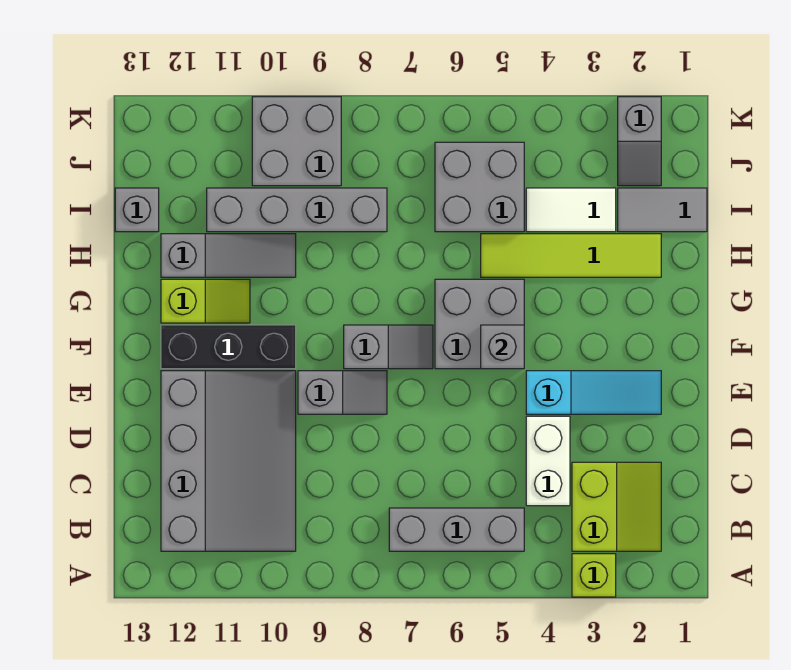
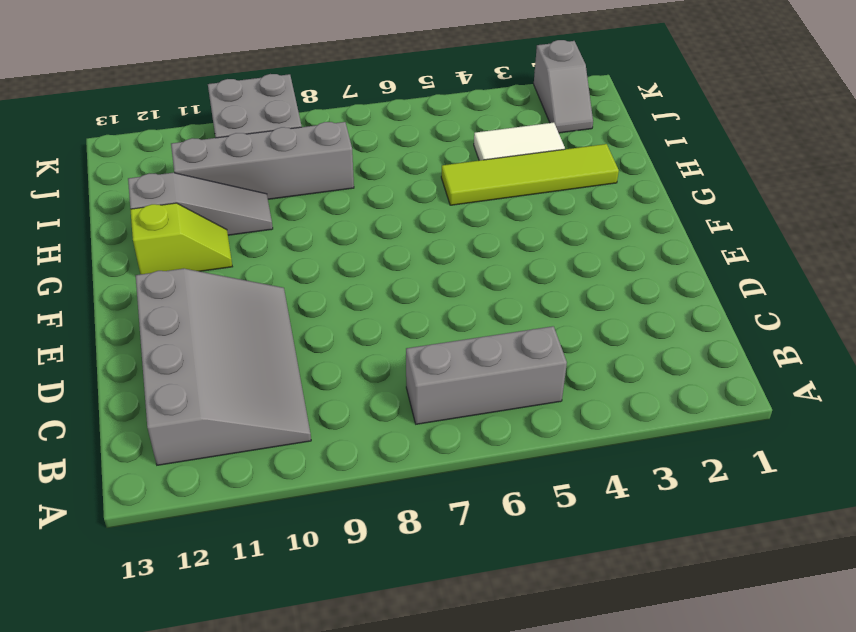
none -> lime brick A3 level 1
none -> lime slope B2:C3 level 1 top 3
none -> white brick C4:D4 level 1

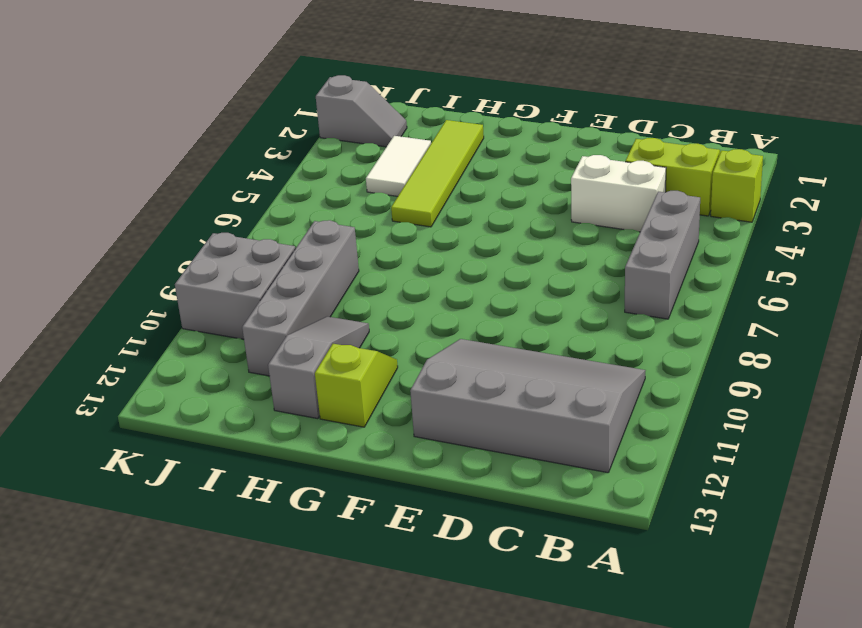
none -> cyan slope E2:E4 level 1 top 4
none -> grey slope E8:E9 level 1 top 9
none -> grey brick F5:G6 level 1

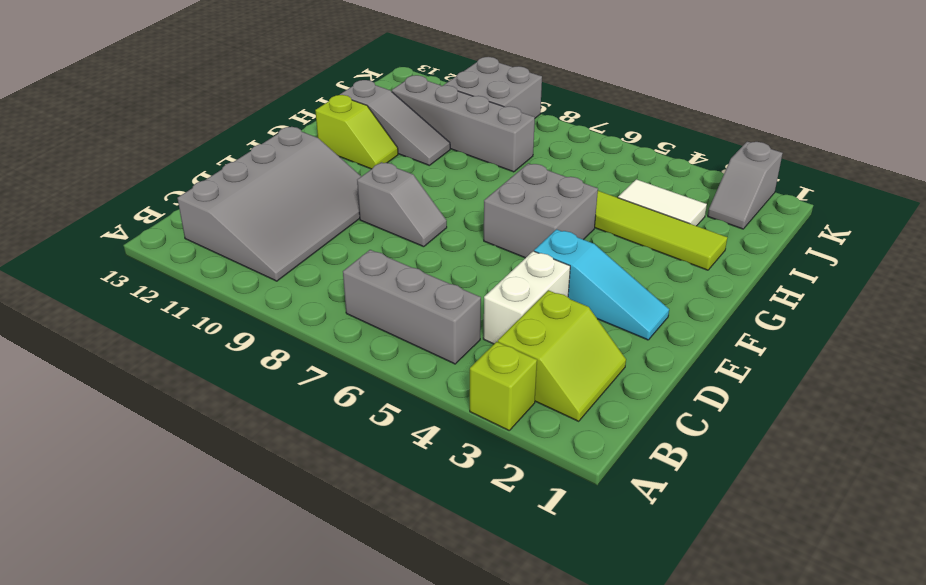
none -> grey slope F7:F8 level 1 top 8
none -> black brick F10:F12 level 1
none -> grey tile I1:I2 level 1

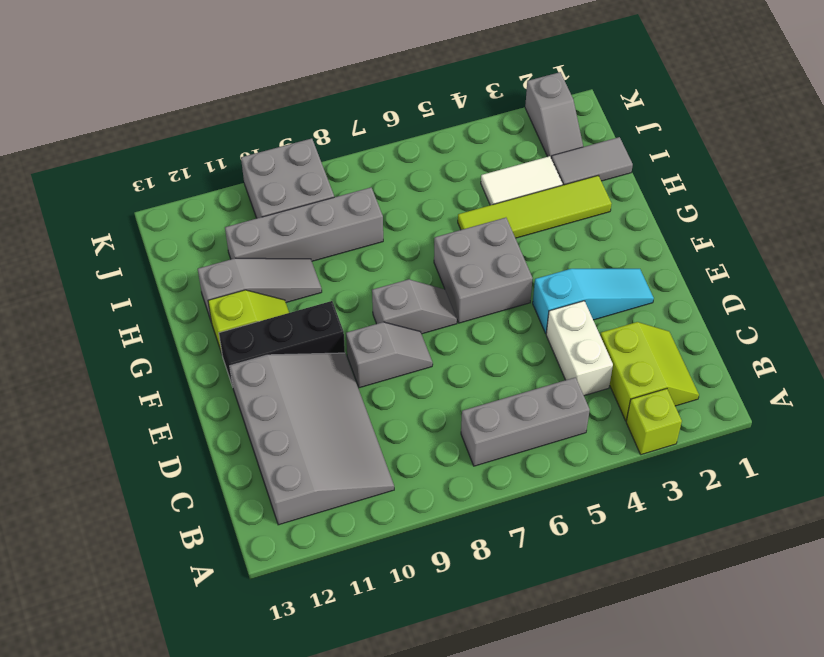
none -> grey brick I5:J6 level 1
none -> grey brick I13 level 1
none -> grey brick F5 level 2

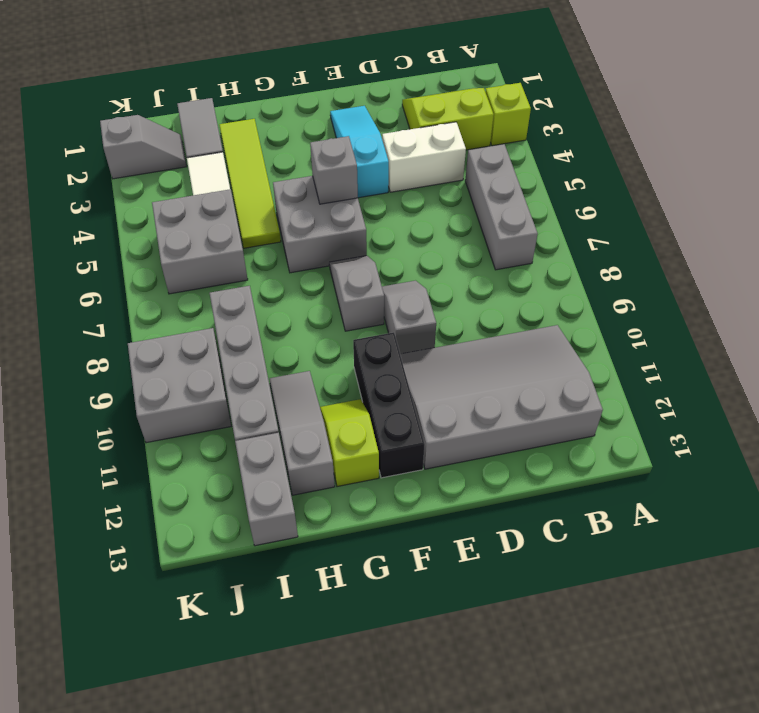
grey brick I12:I13 level 1 -> grey brick I13 level 1

